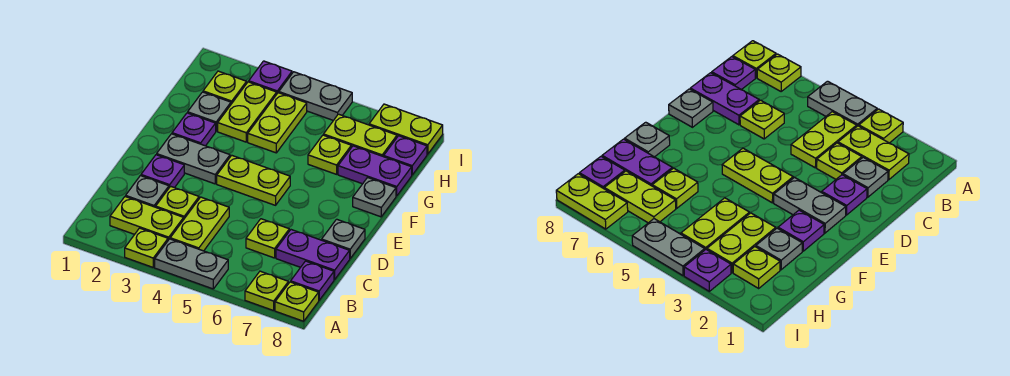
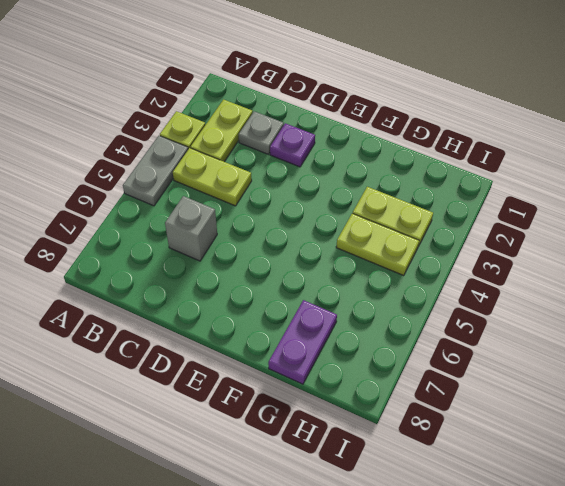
grey brick C6 level 1 -> lime plate C6 level 1
none -> lime plate A7 level 1
none -> lime plate A8 level 1
none -> purple plate B8 level 1

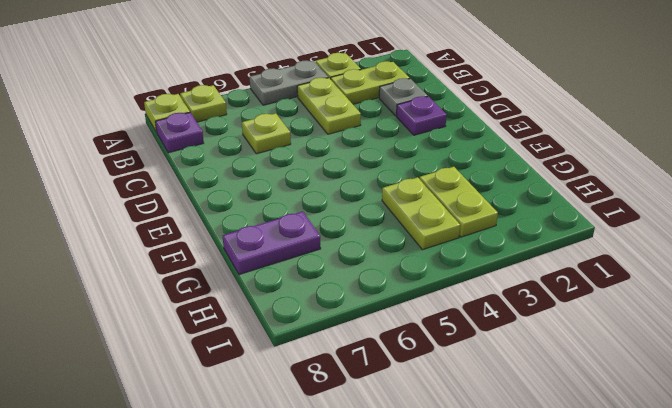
none -> lime plate C3 level 1
none -> purple plate C7:C8 level 1
none -> grey plate D8 level 1

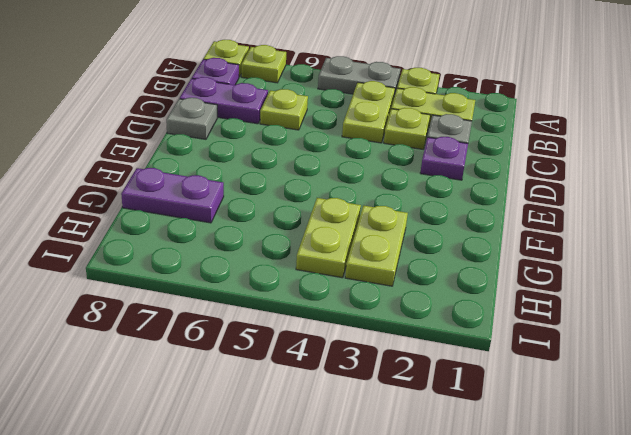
none -> grey plate E2:E3 level 1
none -> lime plate E4:E5 level 1
none -> purple plate F2 level 1

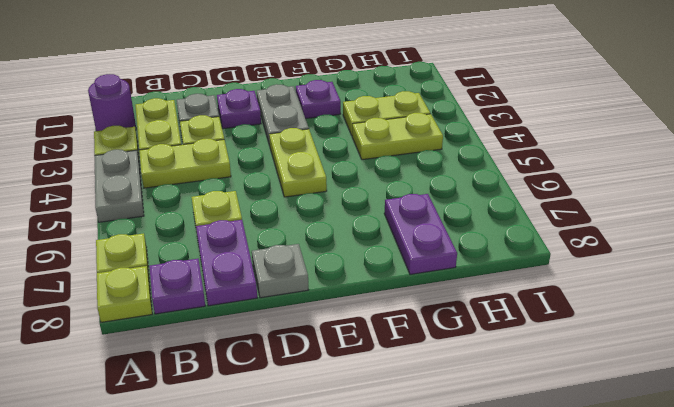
purple round brick A2 level 1 -> none
none -> grey plate F8 level 1
none -> grey plate G2 level 1
none -> lime plate G6 level 1

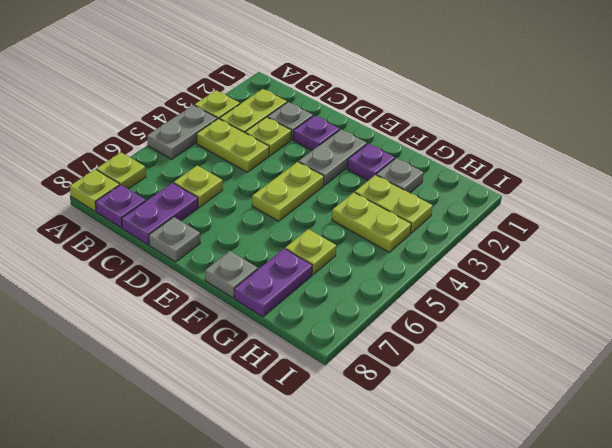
none -> lime plate H2 level 1
none -> lime plate H6:H7 level 1
none -> purple plate H8 level 1

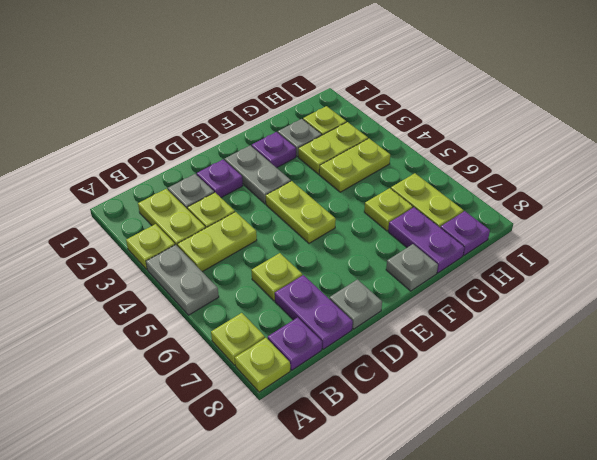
none -> purple plate I3 level 1
none -> grey plate I4:I5 level 1
none -> lime plate I7:I8 level 1

